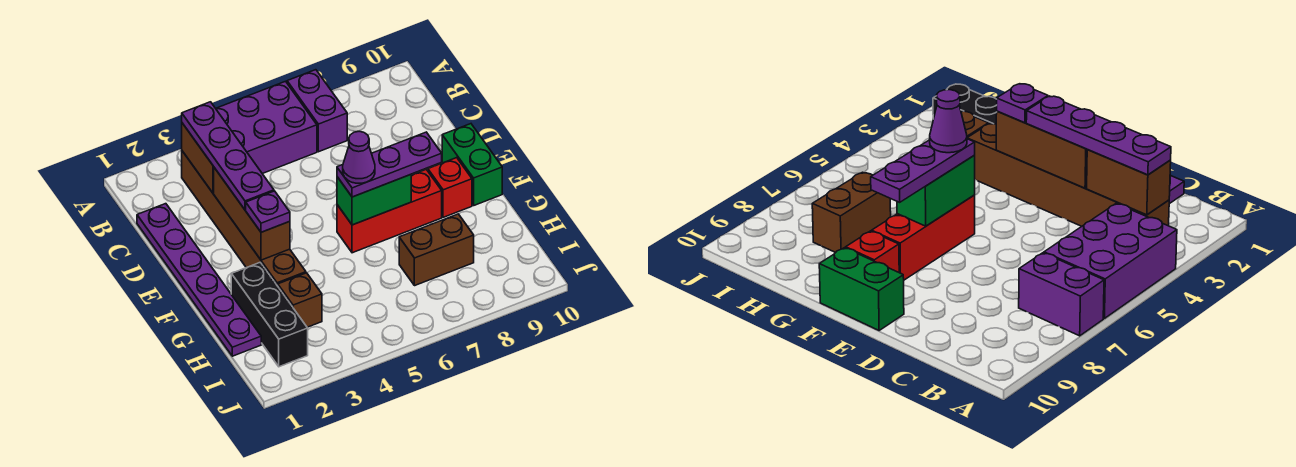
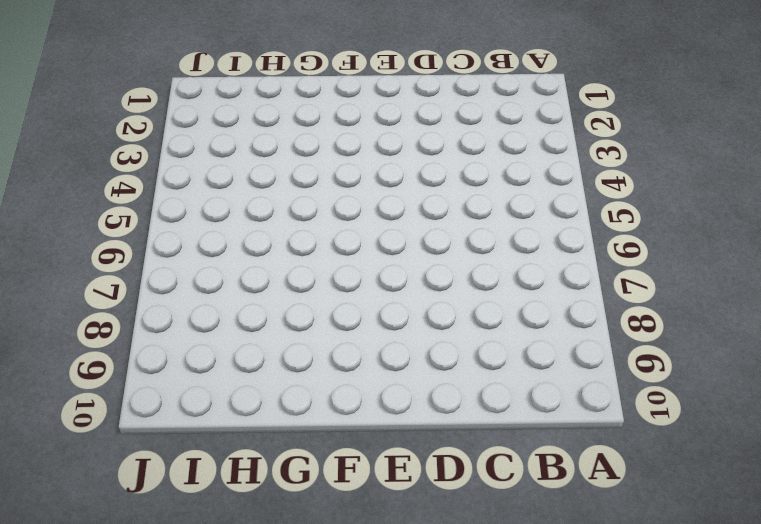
none -> purple brick A4:B6 level 1
none -> purple brick A7:B7 level 1
none -> brown brick B3:G3 level 1

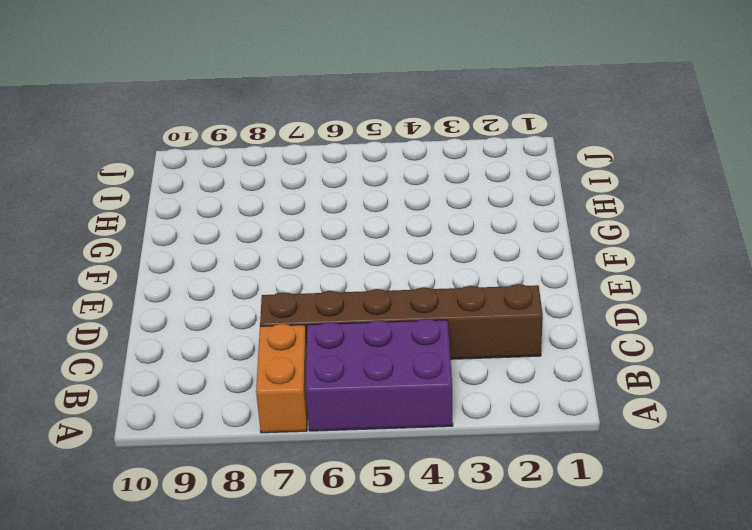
orange brick A7:B7 level 1 -> purple brick A7:B7 level 1
brown brick C2:C7 level 1 -> brown brick B3:G3 level 1
none -> purple plate C1:H1 level 1
none -> green brick E10:F10 level 1
none -> red brick F6:F8 level 1

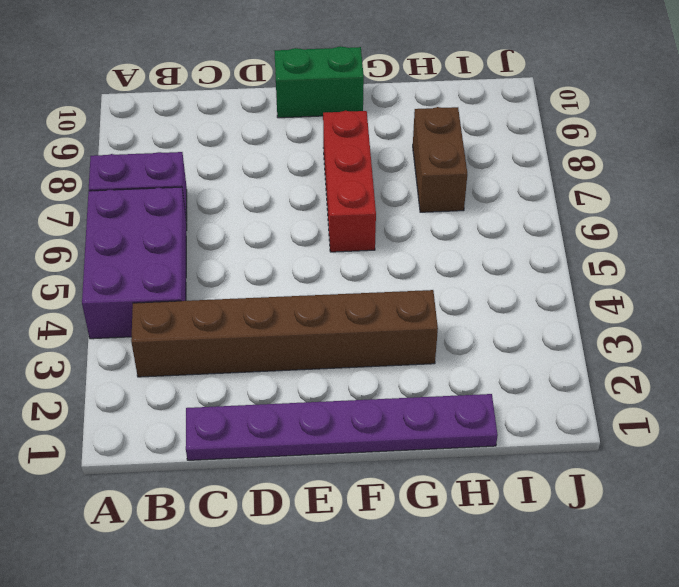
none -> red brick F9 level 1
none -> black brick G2:I2 level 1
none -> brown brick H3 level 1

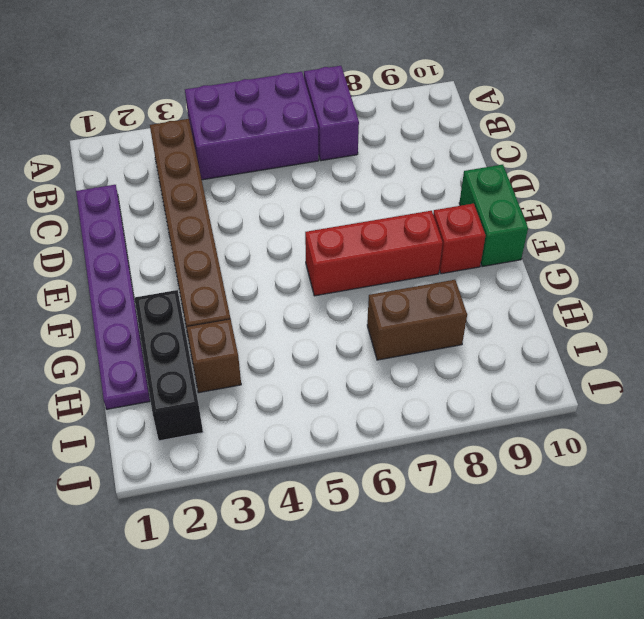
none -> brown brick B3:C3 level 2
none -> brown brick D3:F3 level 2
none -> green brick F6:F7 level 2

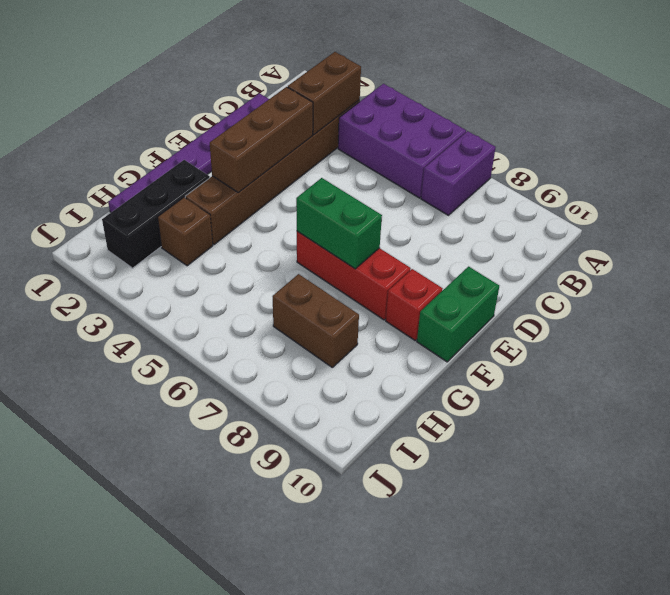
none -> purple plate B3:E3 level 3
none -> purple plate F3 level 3
none -> purple plate F6:F8 level 3

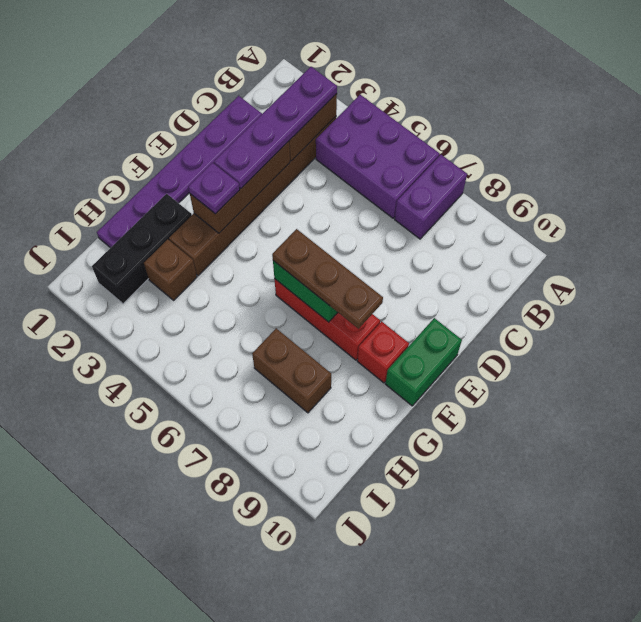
brown plate F6:F8 level 3 -> purple plate F6:F8 level 3
none -> purple cone F6 level 4

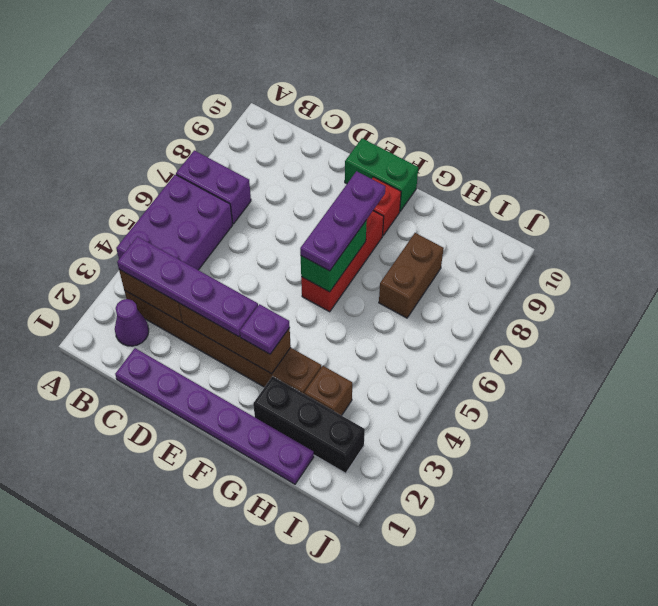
purple cone B2 level 1 -> purple cone F6 level 4

